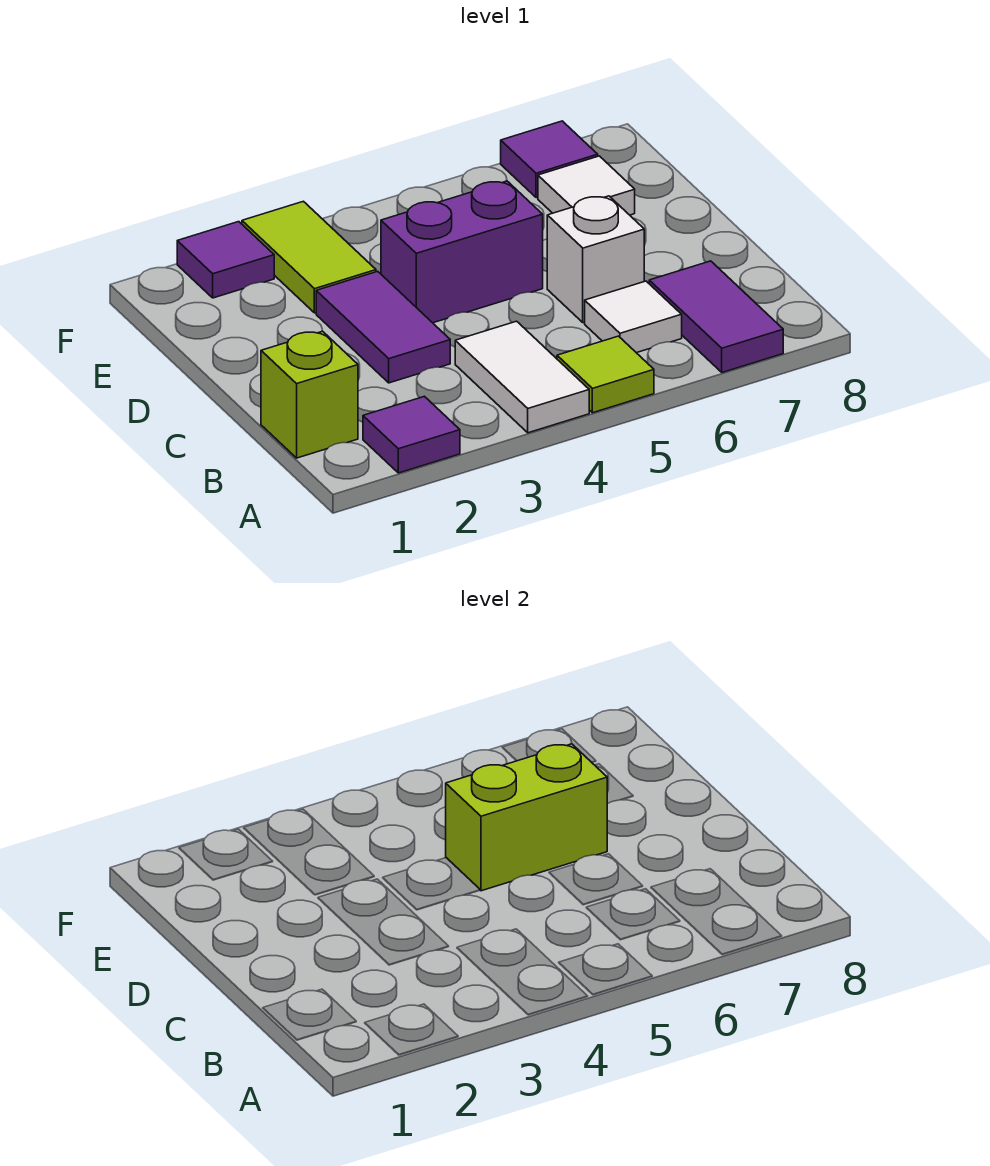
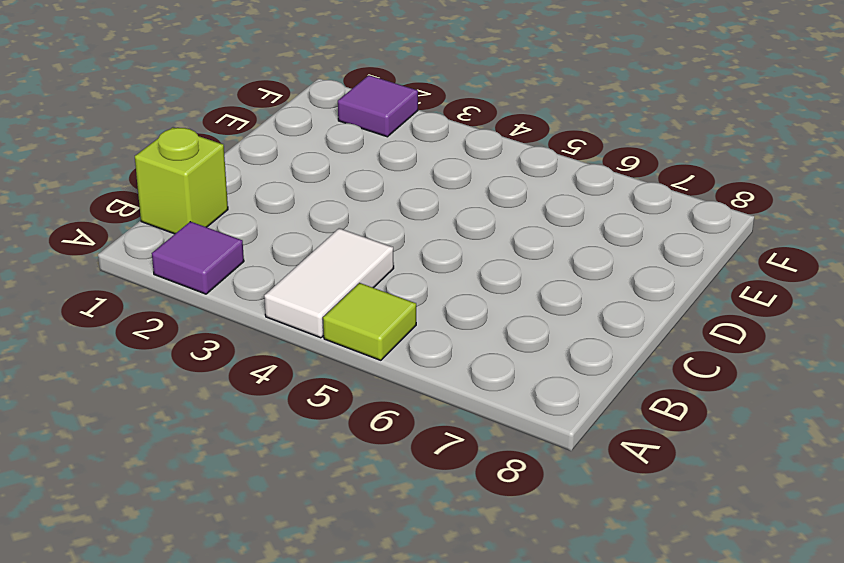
none -> purple tile A7:B7 level 1
none -> white tile B6 level 1
none -> purple tile C3:D3 level 1

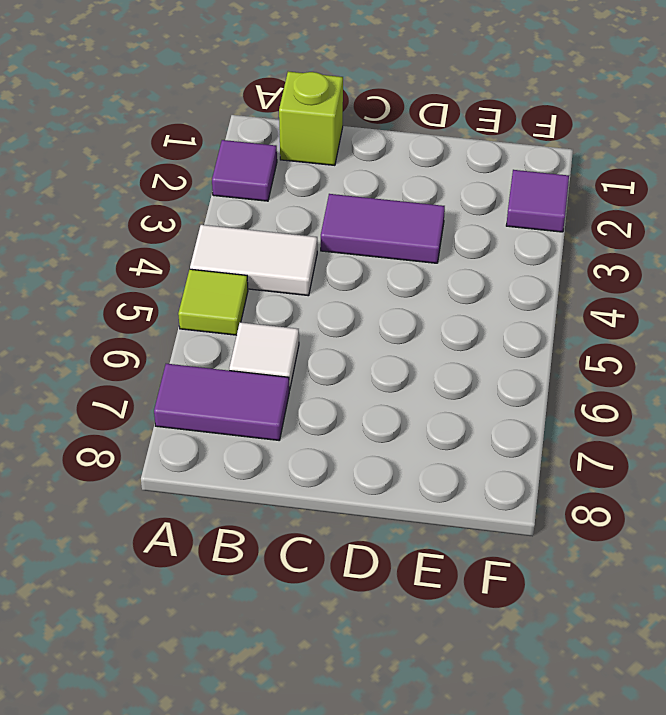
none -> white brick C6 level 1
none -> purple brick D4:D5 level 1
none -> lime tile E3:F3 level 1

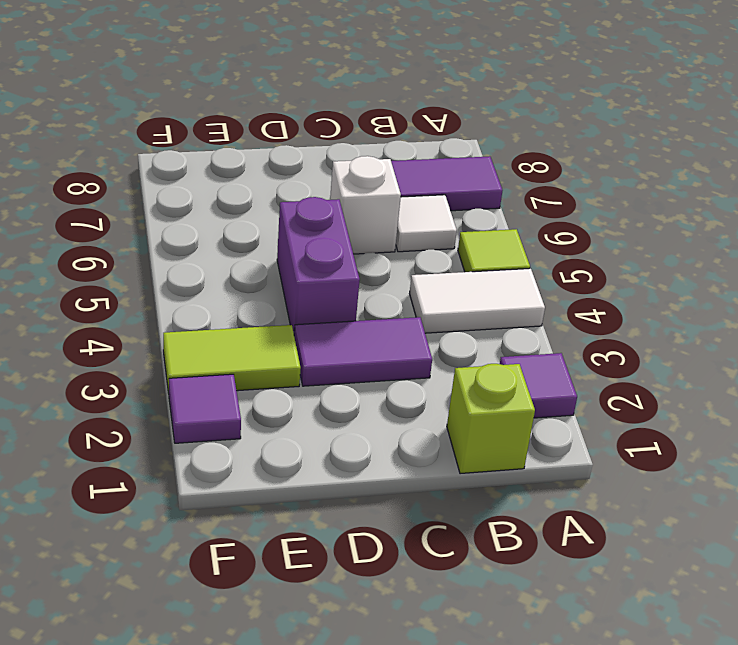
none -> white tile E7 level 1
none -> purple tile F7 level 1
none -> lime brick D5:D6 level 2

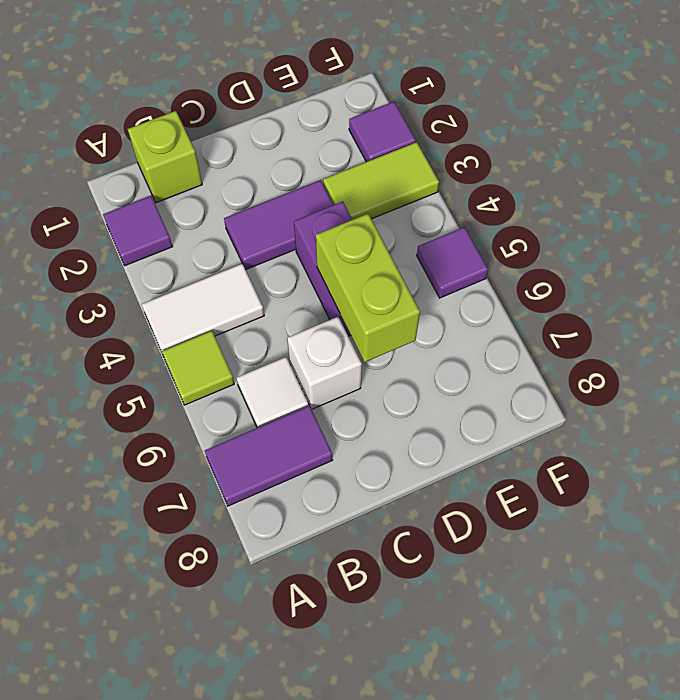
purple tile F5 level 1 -> purple tile F7 level 1
none -> white tile E7 level 1

